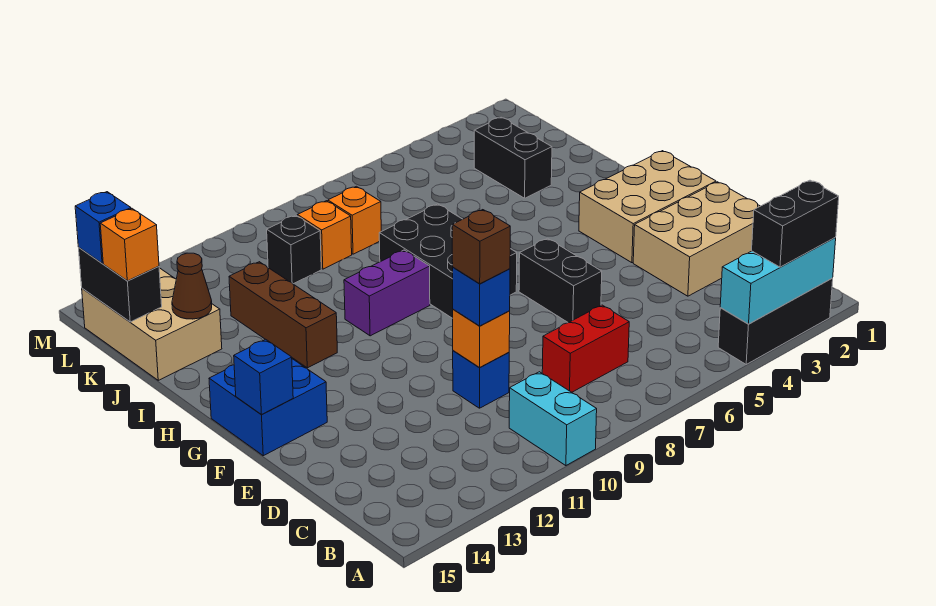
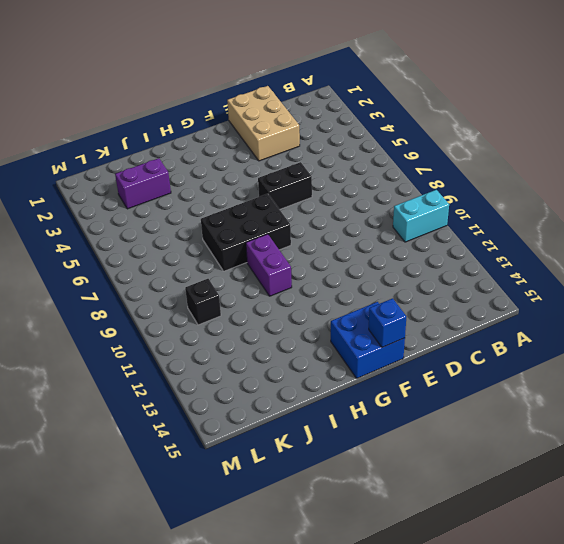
purple brick J3:K3 level 1 -> black brick J3:K3 level 1
none -> black brick A2:A4 level 1
none -> red brick C7:C8 level 1
none -> blue brick D10 level 1

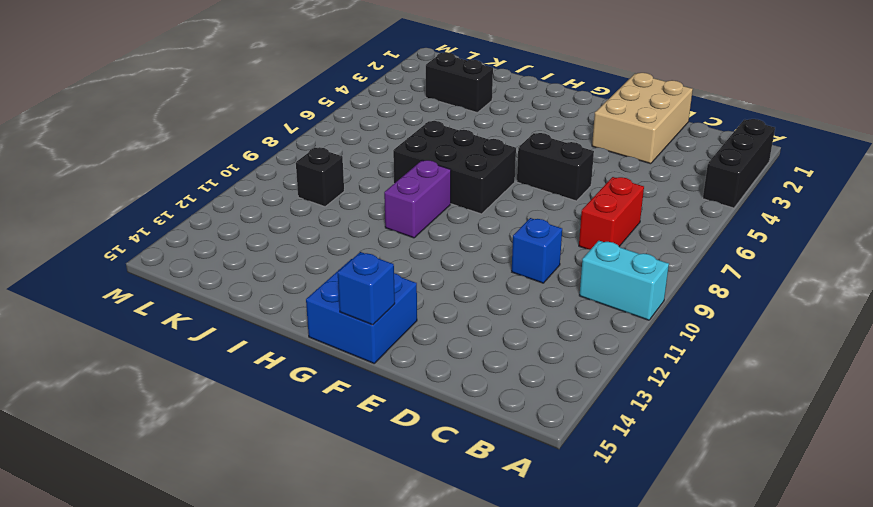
none -> tan brick F1:G3 level 1
none -> brown brick H12:J12 level 1
none -> tan brick J14:L15 level 1

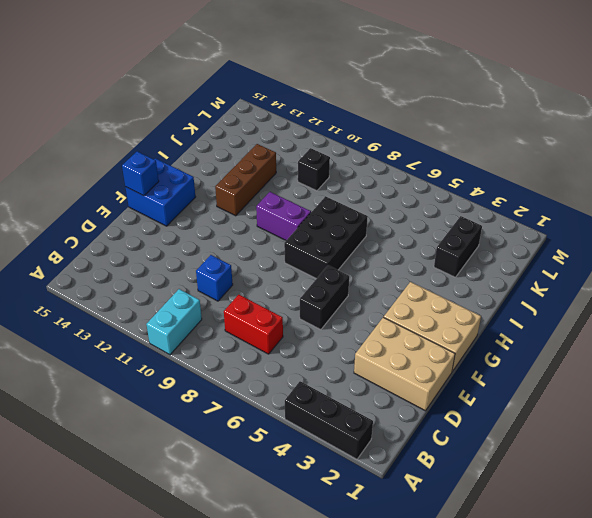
none -> tan brick J14:L15 level 1
none -> orange brick K8 level 1
none -> orange brick K9 level 1

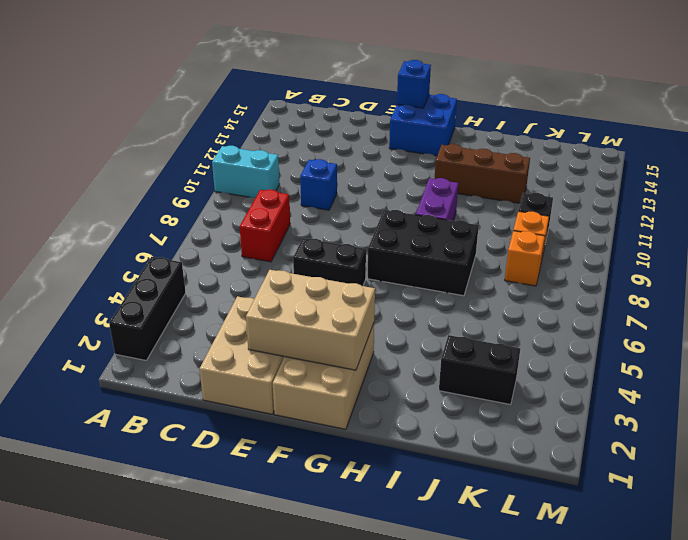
tan brick E2:G3 level 2 -> tan brick J14:L15 level 1
none -> cyan brick A2:A4 level 2
none -> orange brick D10 level 2
none -> brown cone J14 level 2

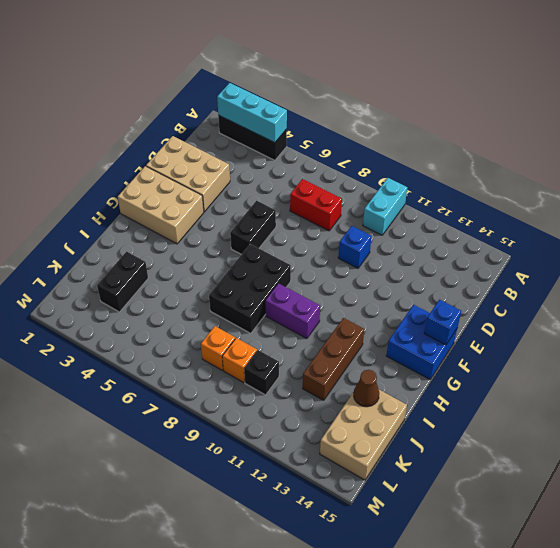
none -> orange brick D10 level 2
none -> black brick K15:L15 level 2
none -> black brick A2:A3 level 3

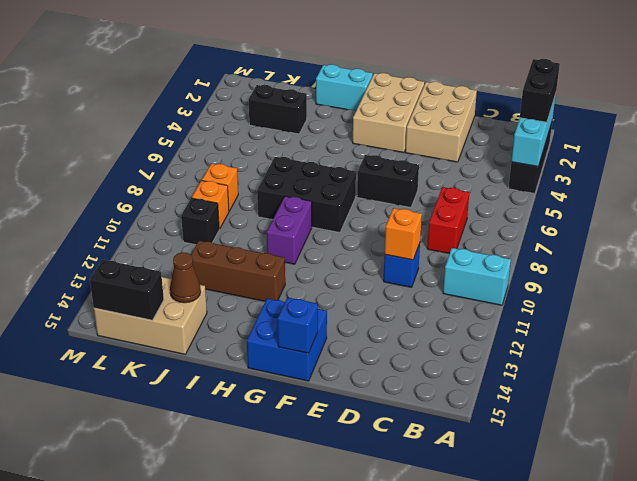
cyan brick H1:I1 level 1 -> none
none -> blue brick D10 level 3
none -> orange brick K15 level 3
none -> blue brick L15 level 3

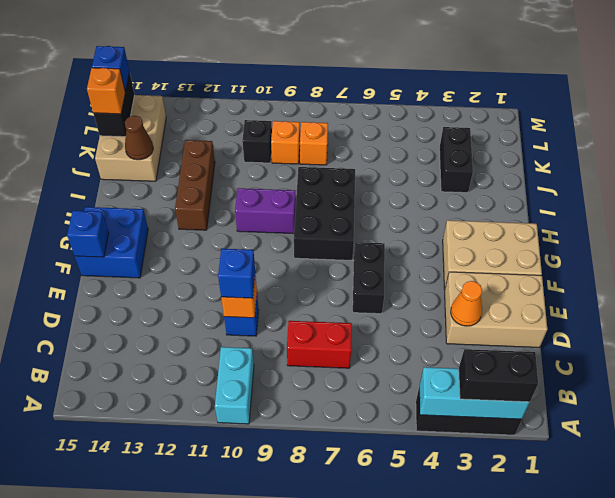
orange cone D3 level 2 -> none
none -> brown brick D10 level 4

